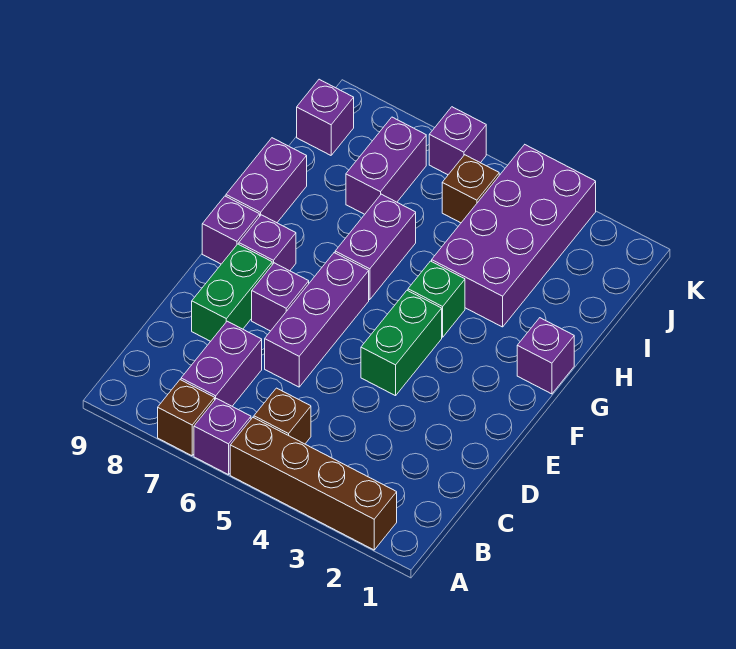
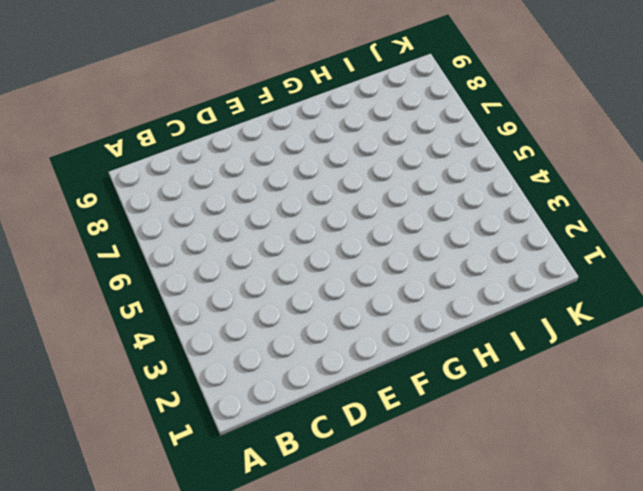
none -> brown brick A2:A5 level 1
none -> purple brick A6 level 1
none -> brown brick A7 level 1

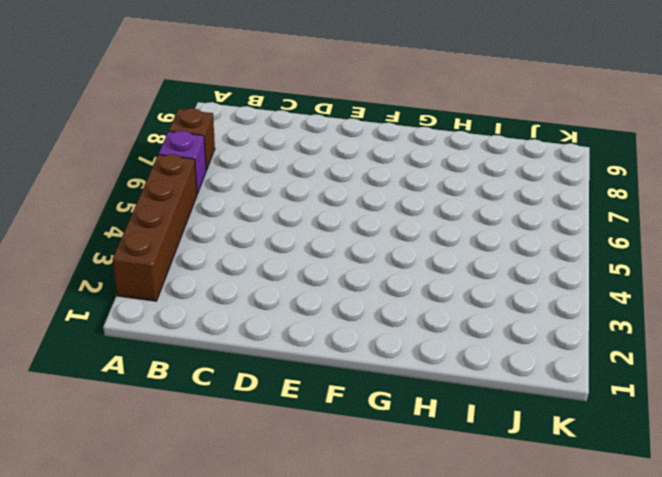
none -> brown brick B5 level 1
none -> purple brick B7:C7 level 1
none -> purple brick D6:F6 level 1

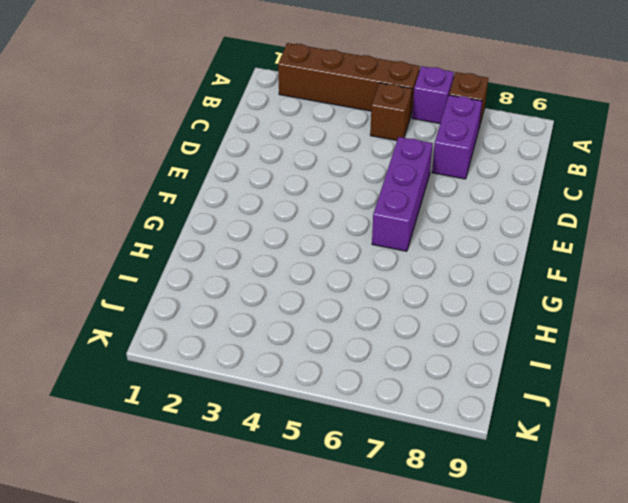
none -> green brick D8:E8 level 1
none -> green brick E4:F4 level 1
none -> purple brick E7 level 1

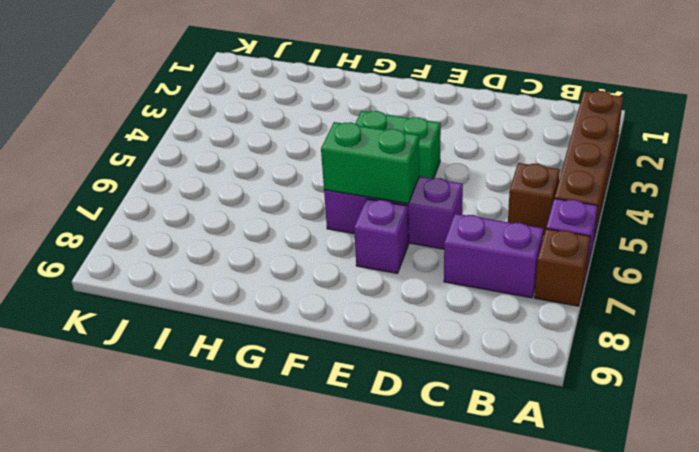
green brick E6:F6 level 2 -> green brick D8:E8 level 1
none -> purple brick F8 level 1
none -> purple brick F9 level 1
none -> purple brick G1 level 1

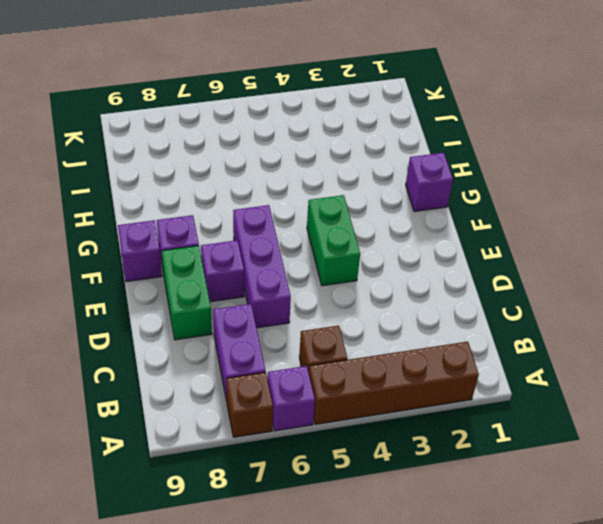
none -> green brick G4 level 1
none -> purple brick G6:H6 level 1
none -> purple brick G9:H9 level 1

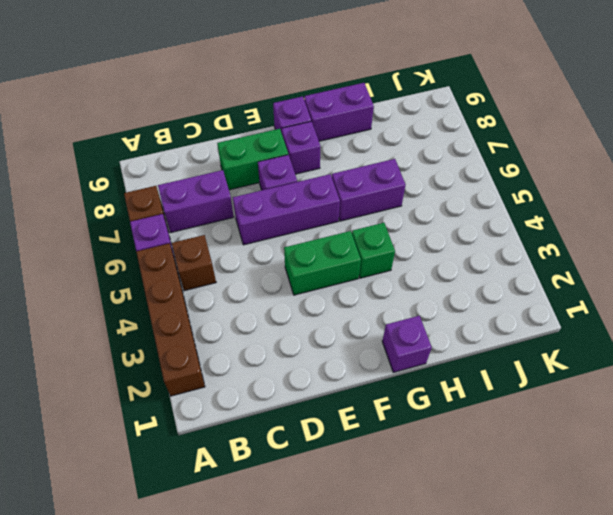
none -> purple brick H3:K4 level 1
none -> purple brick I7:J7 level 1
none -> brown brick J5 level 1

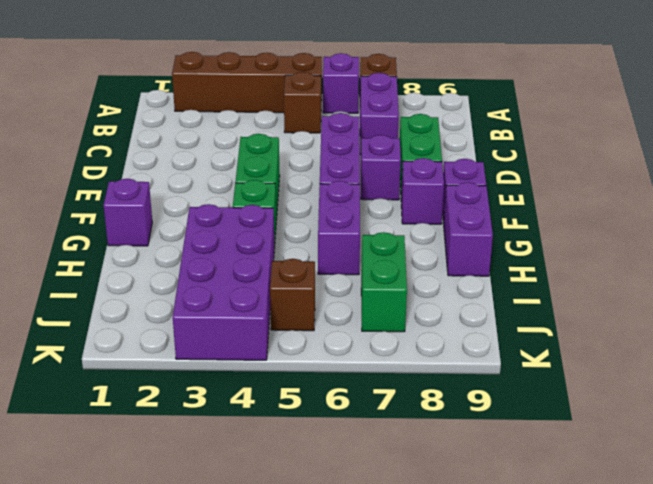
green brick I7:J7 level 1 -> purple brick I7:J7 level 1
none -> purple brick J9 level 1
none -> purple brick K6 level 1

